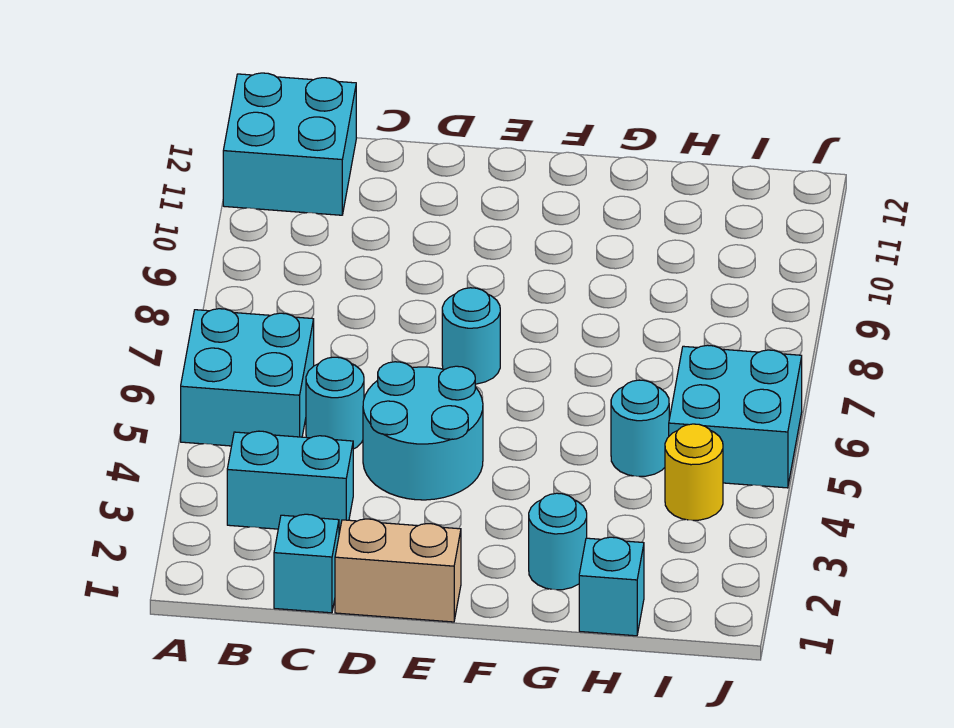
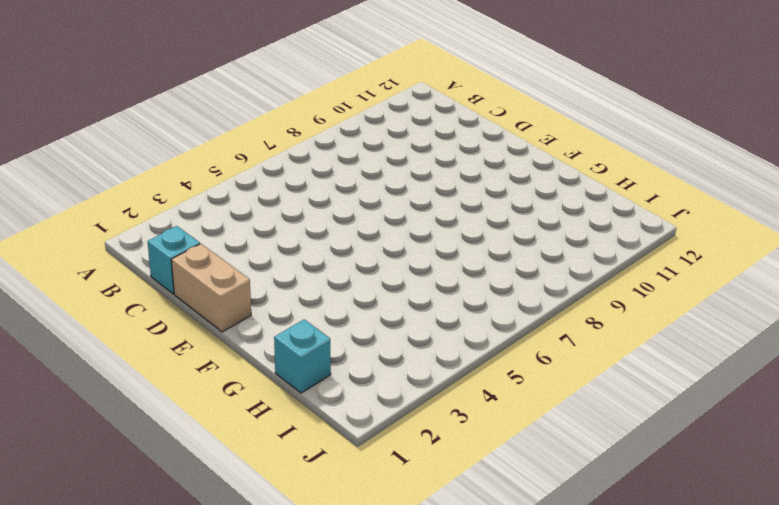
none -> cyan brick A5:B6 level 1
none -> cyan brick A11:B12 level 1
none -> cyan brick B3:C3 level 1

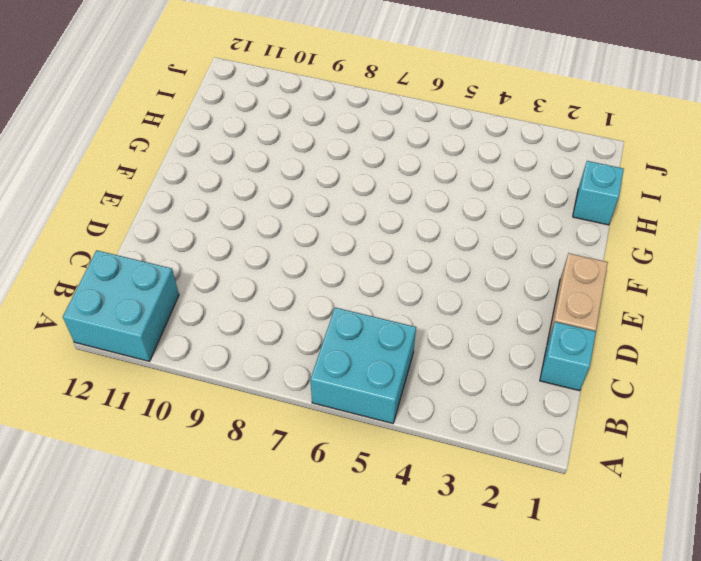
none -> cyan brick B3:C3 level 1
none -> cyan round brick C5 level 1
none -> cyan round brick D4:E5 level 1

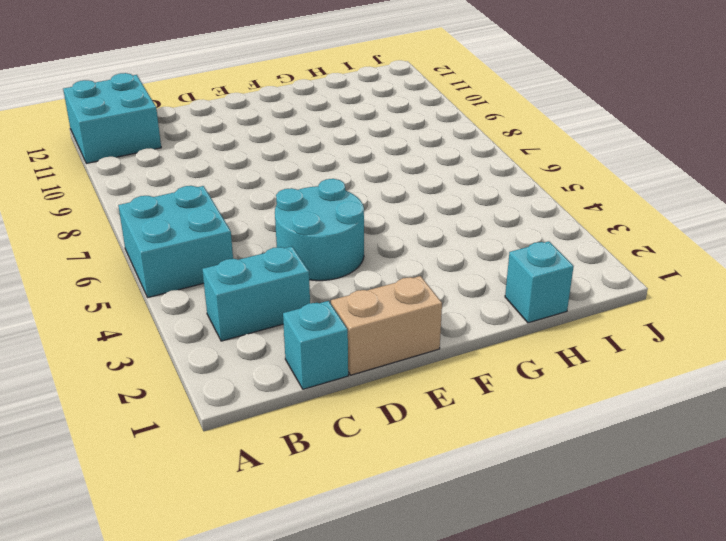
none -> cyan round brick C5 level 1
none -> cyan round brick E7 level 1
none -> cyan round brick G2 level 1

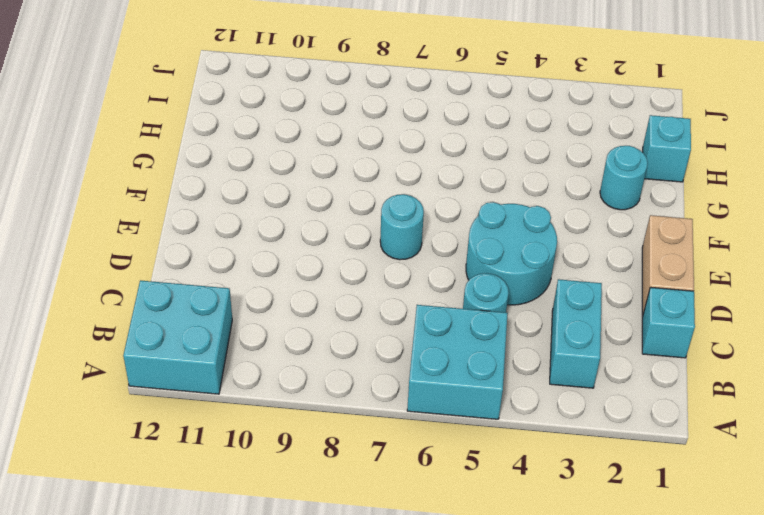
none -> cyan round brick H5 level 1
none -> yellow round brick I4 level 1
none -> cyan brick I5:J6 level 1

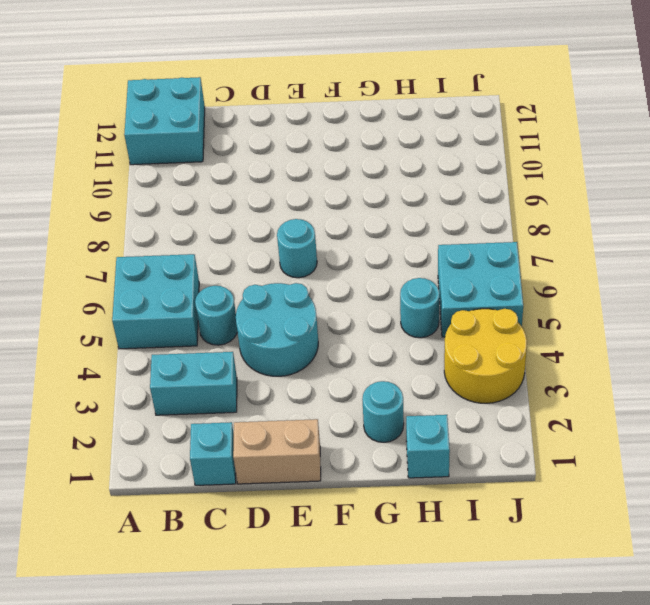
yellow round brick I3:J4 level 1 -> yellow round brick I4 level 1

